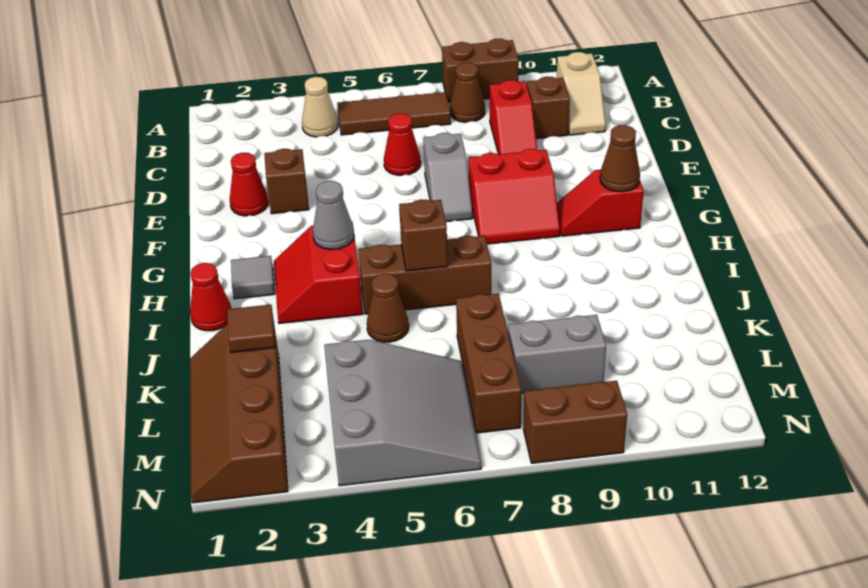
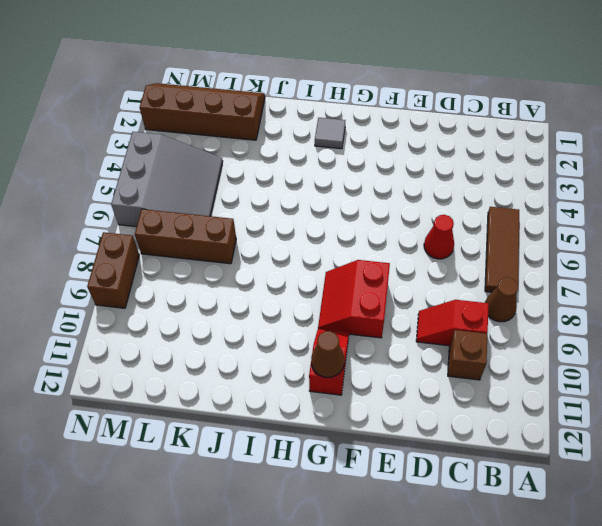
grey slope L4:N6 level 1 top N -> grey slope L4:N6 level 1 top 4
none -> brown brick A8:A9 level 1
none -> tan cone B4 level 1
none -> tan slope B11:C11 level 1 top B

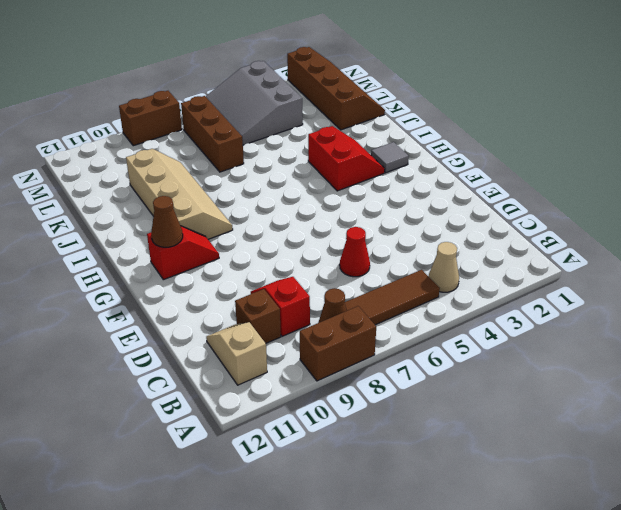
tan slope H9:K10 level 1 top 10 -> none
none -> red cone E2 level 1
none -> brown brick E3 level 1
none -> grey slope E7:F7 level 1 top E

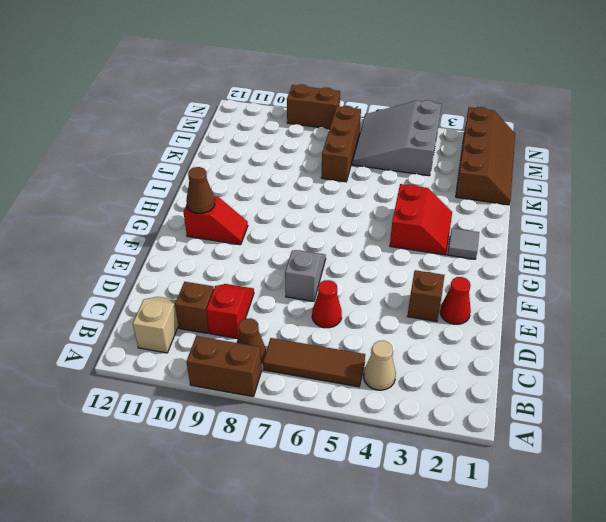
none -> red slope F8:G9 level 1 top F
none -> red cone I1 level 1
none -> brown brick I5:I7 level 1

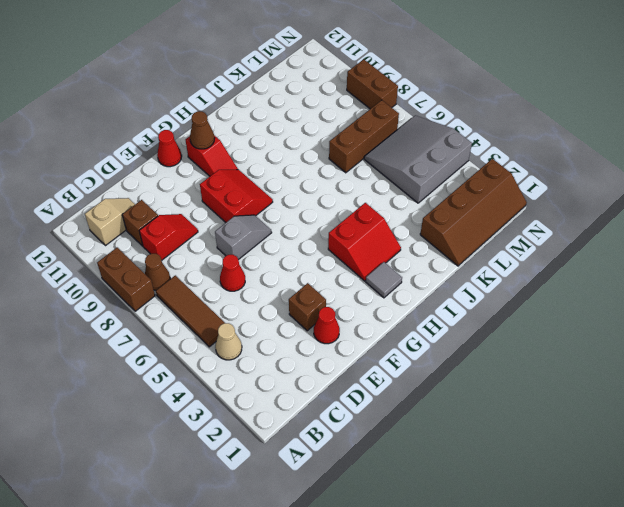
red cone F12 level 1 -> red cone I1 level 1
none -> brown brick I5:I7 level 1
none -> brown cone J5 level 1
none -> grey brick L8:L9 level 1

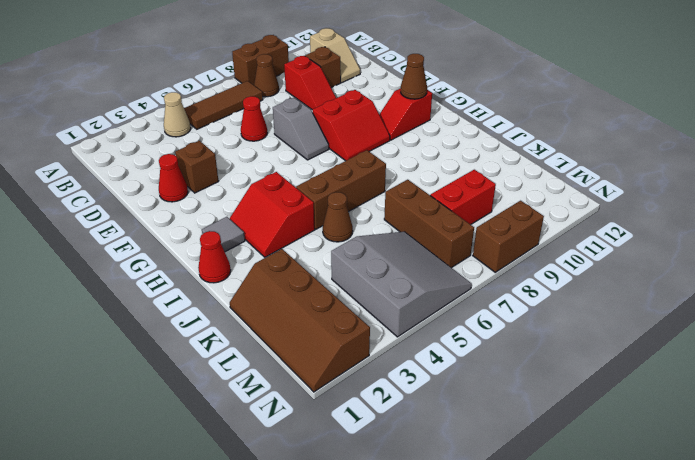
red brick L8:L9 level 1 -> grey brick L8:L9 level 1
none -> grey cone H4 level 2
none -> brown brick I6 level 2
none -> brown tile K2 level 2

